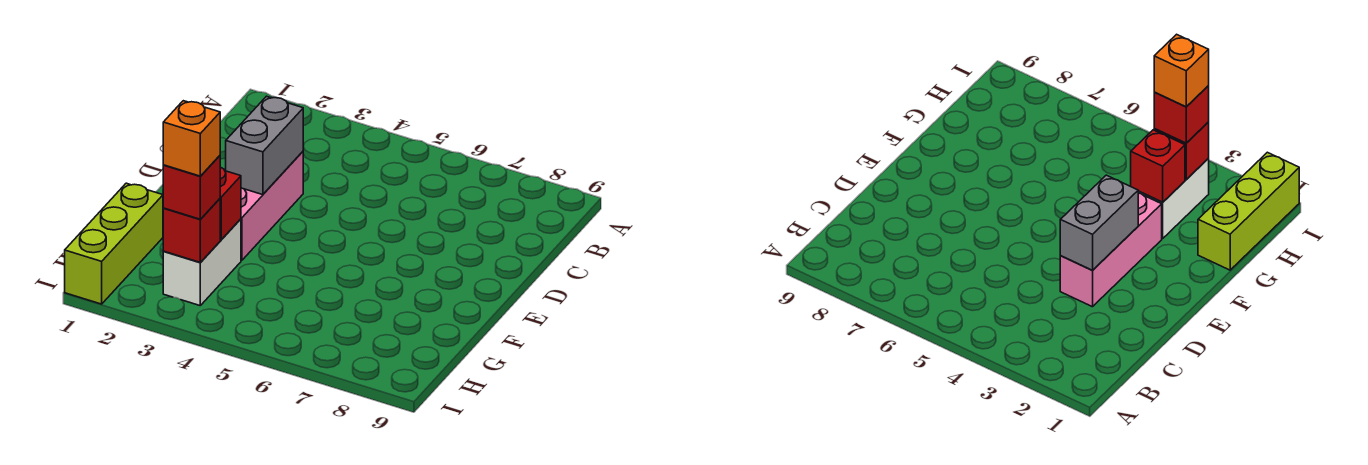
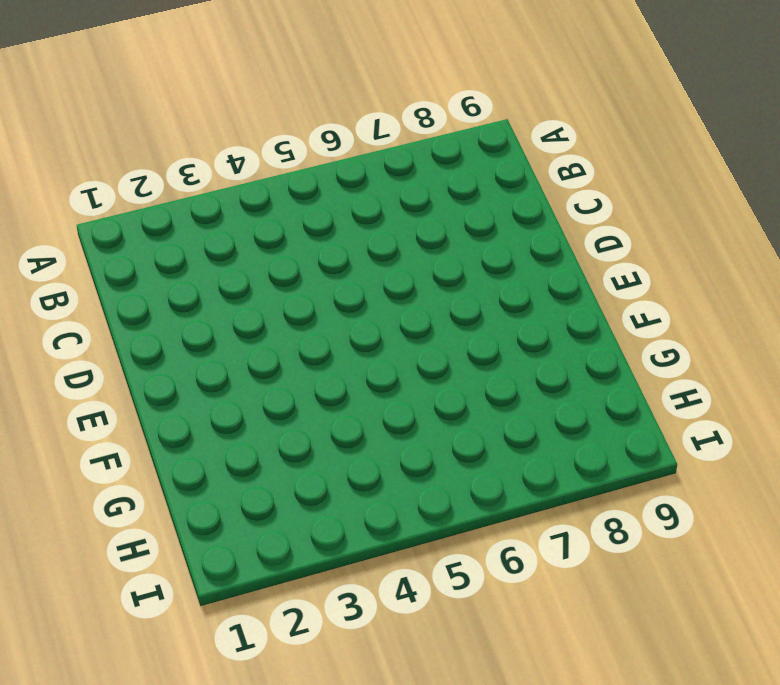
none -> pink brick D3:F3 level 1
none -> lime brick G1:I1 level 1

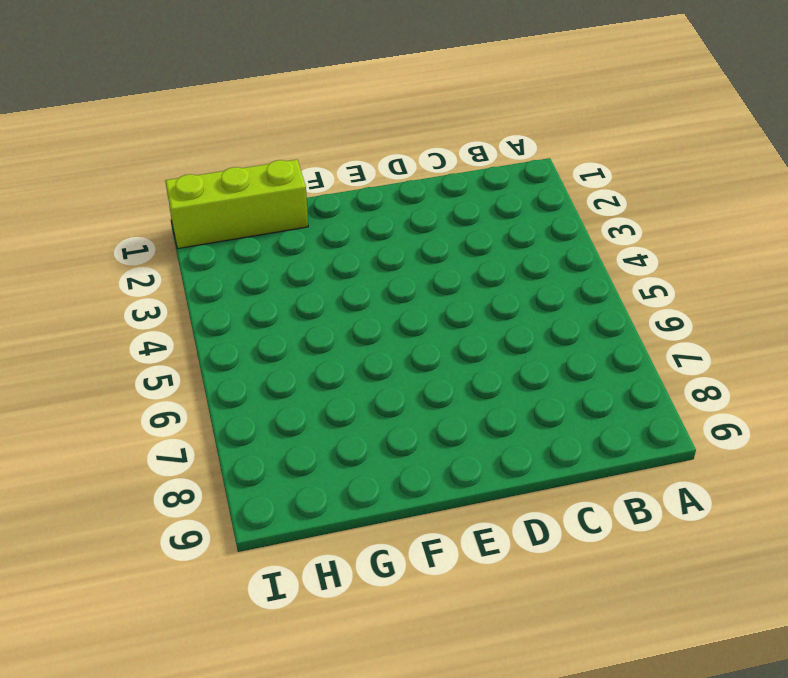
none -> pink brick D3:F3 level 1
none -> white brick G3:H3 level 1

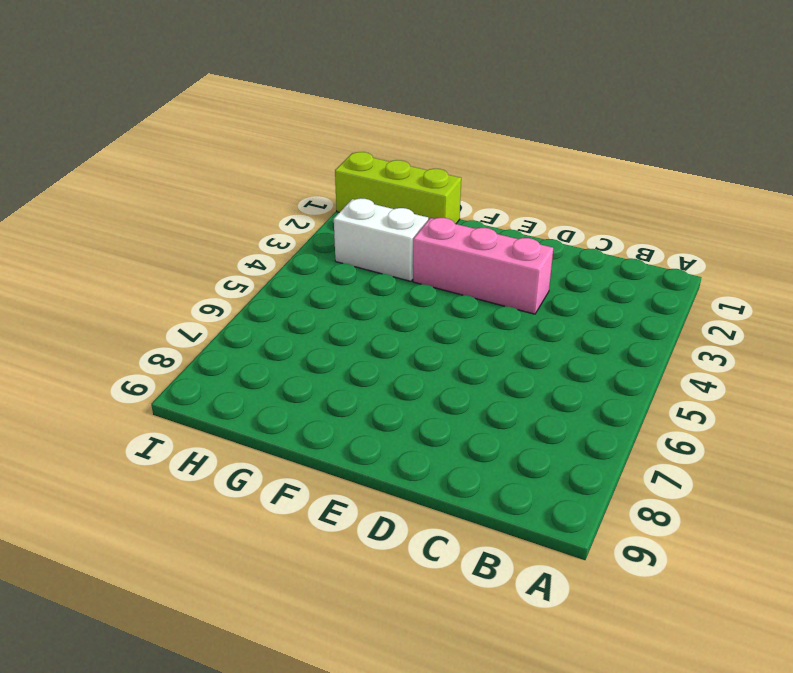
none -> grey brick D3:E3 level 2
none -> red brick G3 level 2

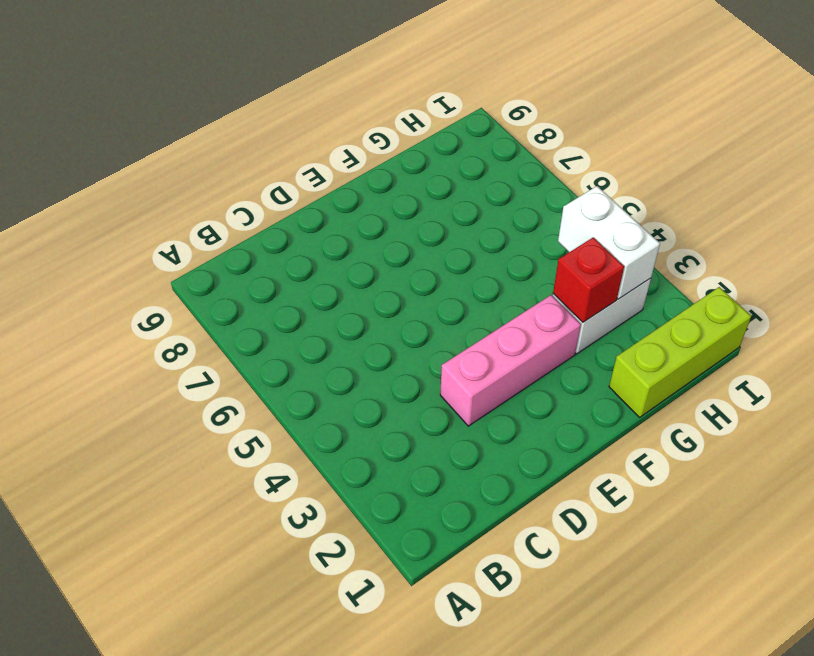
white brick H3:H4 level 2 -> red brick H3 level 2
none -> grey brick D3:E3 level 2
none -> red brick H3 level 3

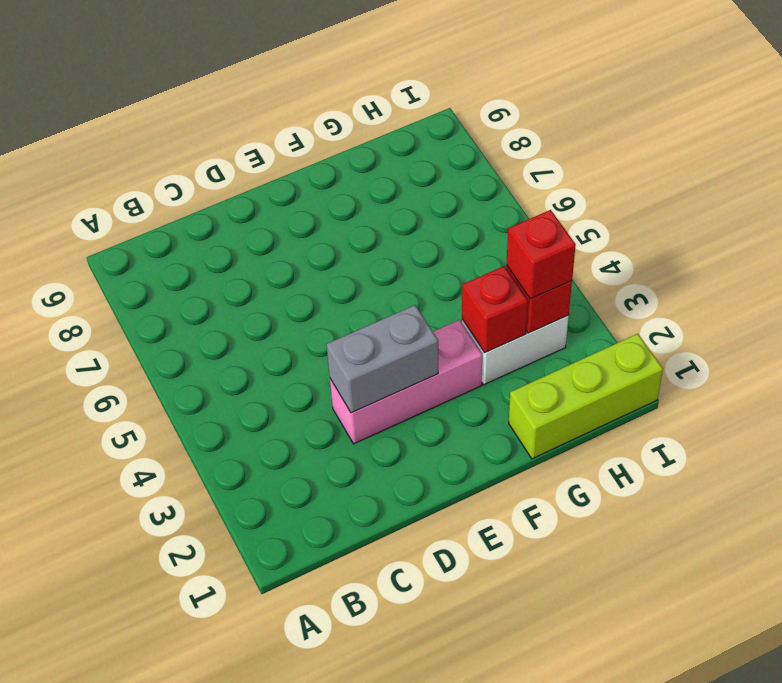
none -> orange brick H3 level 4

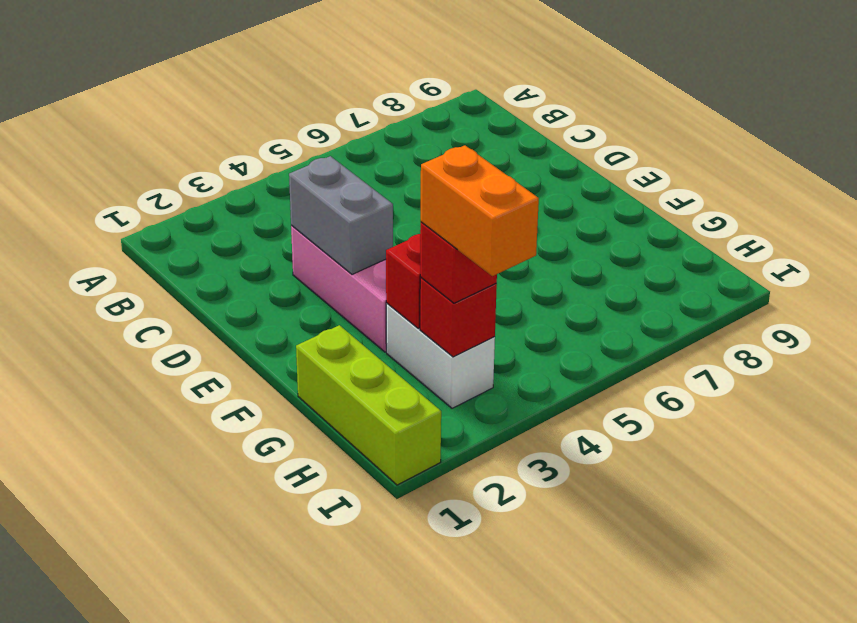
orange brick H3:I3 level 4 -> orange brick H3 level 4

